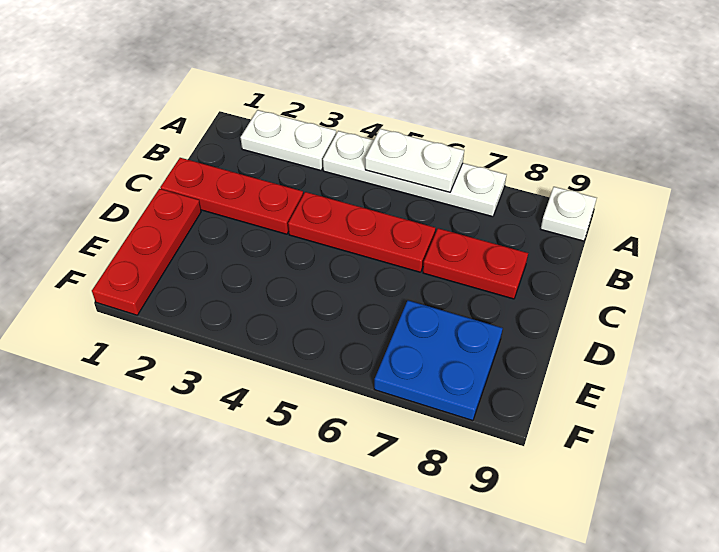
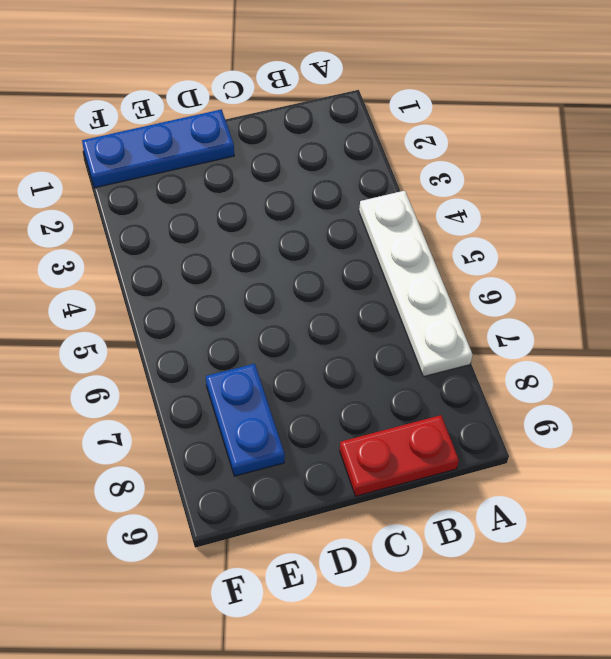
red plate B9:C9 level 1 -> red plate C7:C8 level 1
blue plate D1:F1 level 1 -> red plate D1:F1 level 1
blue plate E7:E8 level 1 -> blue plate E7:F8 level 1
none -> white plate A2:A3 level 1
none -> white plate A9 level 1

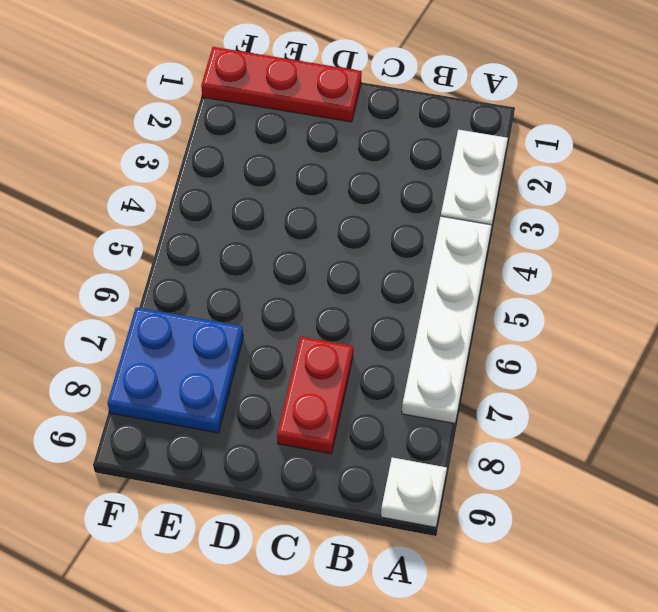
none -> red plate C1:C3 level 1
none -> red plate C4:C6 level 1

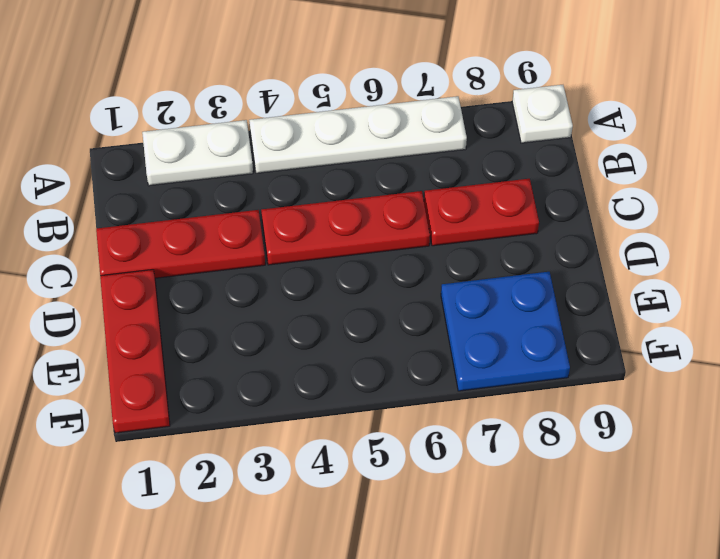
none -> white plate A5:A6 level 2

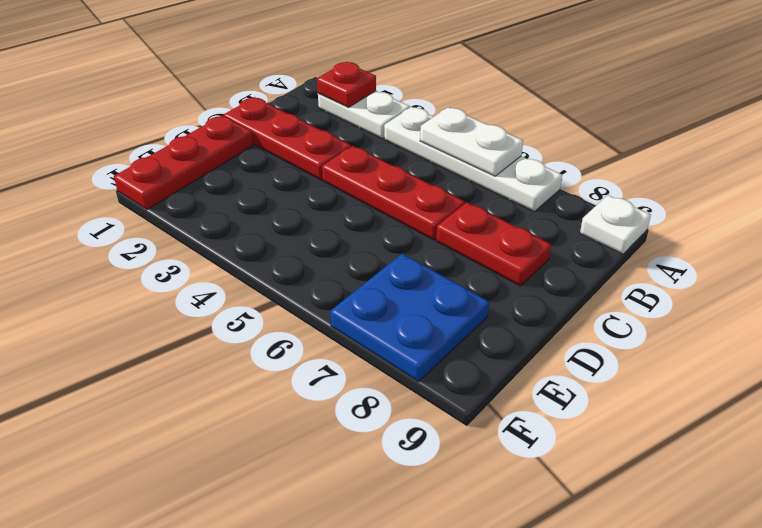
red plate A2 level 2 -> none

